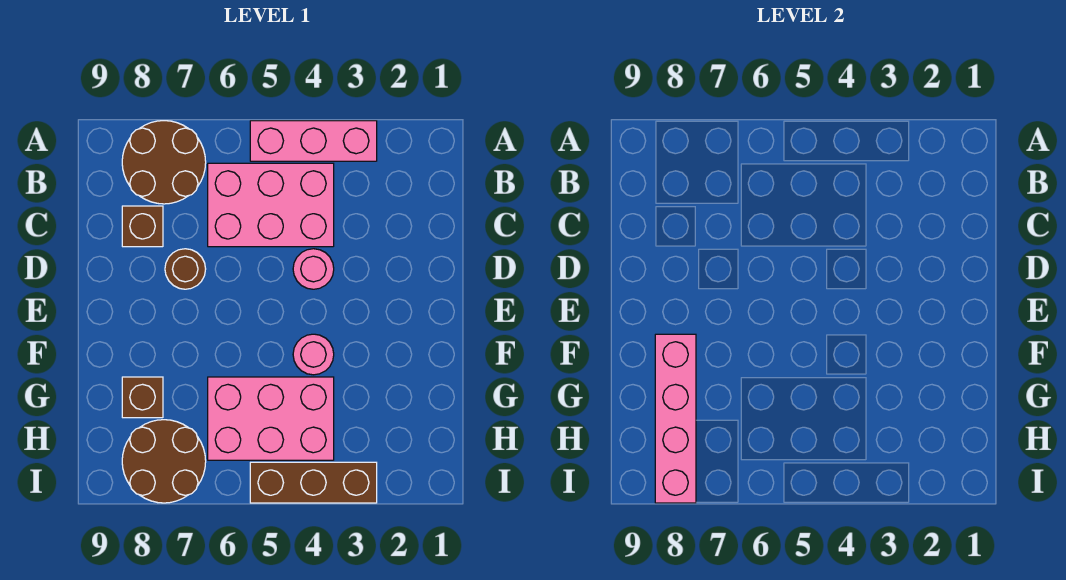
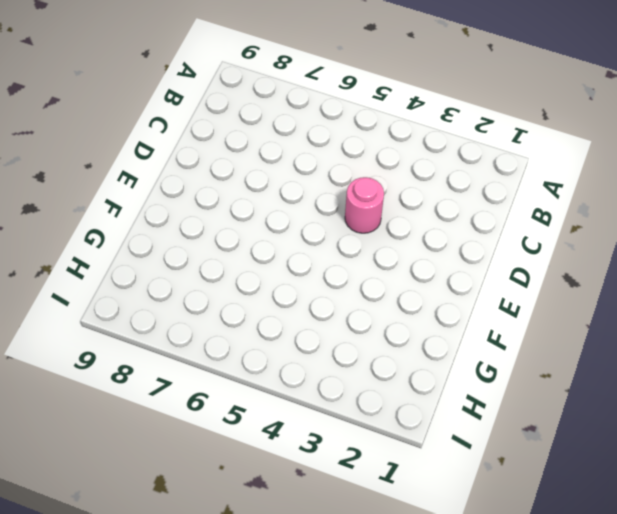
none -> pink brick A3:A5 level 1
none -> brown round brick A7:B8 level 1
none -> pink brick B4:C6 level 1

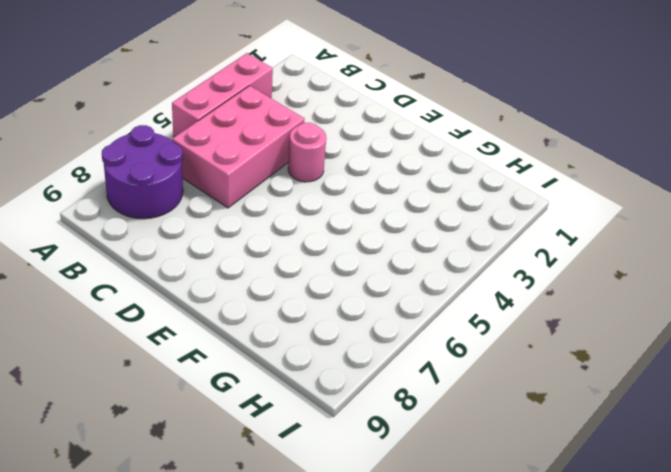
purple round brick A7:B8 level 1 -> brown round brick A7:B8 level 1
none -> brown brick C8 level 1
none -> brown round brick D7 level 1
none -> pink round brick F4 level 1

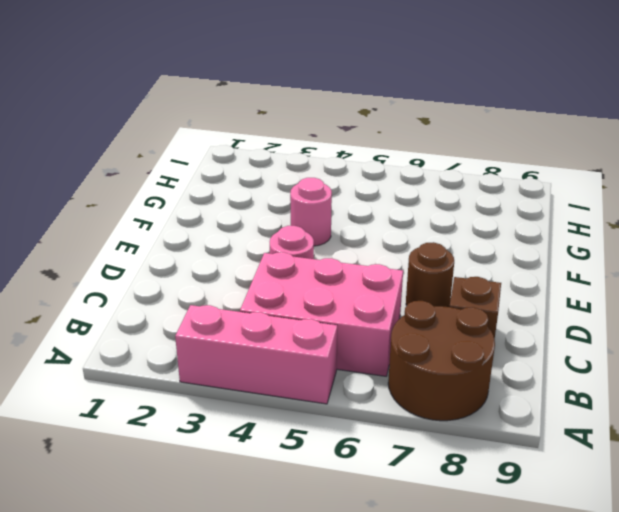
none -> pink brick G4:H6 level 1
none -> brown brick G8 level 1
none -> brown round brick H7:I8 level 1

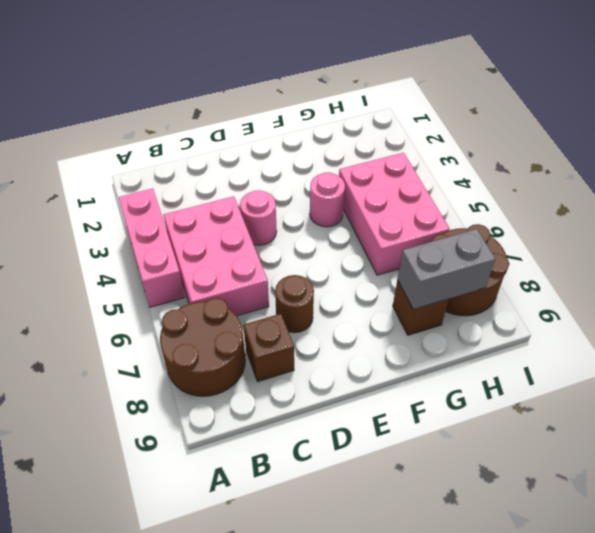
grey brick G8:H8 level 2 -> pink brick F8:I8 level 2
none -> brown brick I3:I5 level 1

